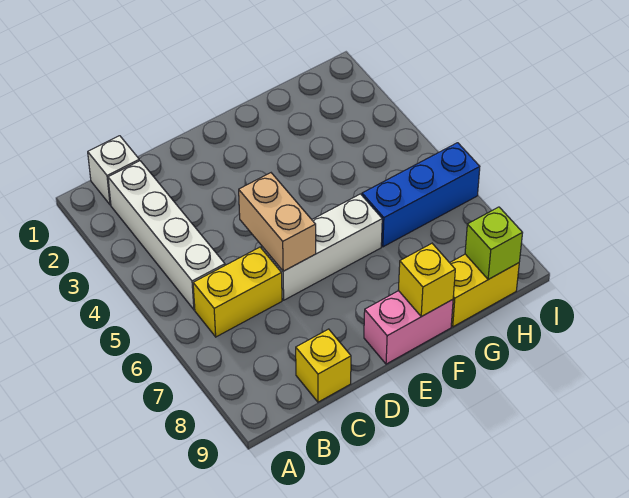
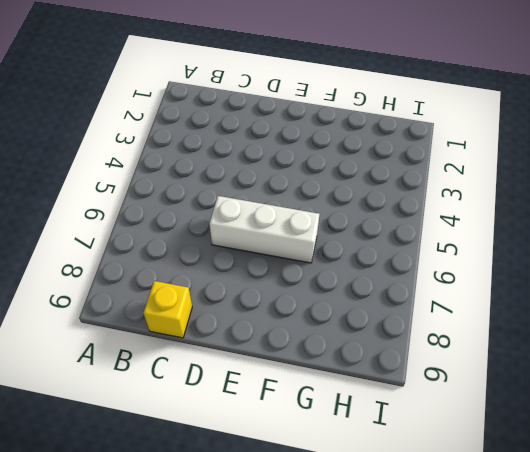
none -> white brick B1 level 1
none -> white brick B2:B5 level 1

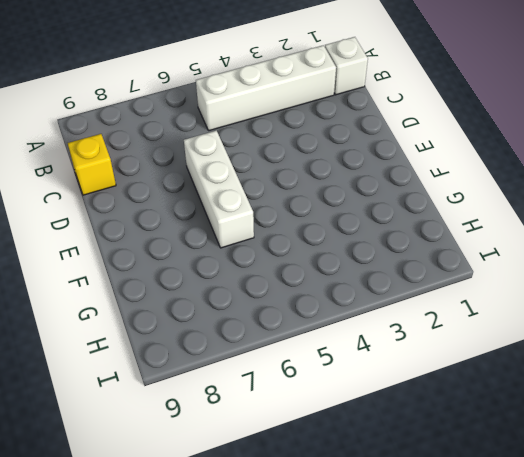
none -> yellow brick B6:C6 level 1
none -> pink brick E9:F9 level 1

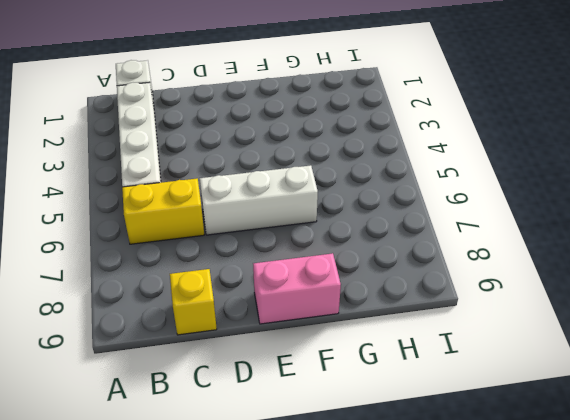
none -> blue brick G6:I6 level 1
none -> yellow brick G9:H9 level 1

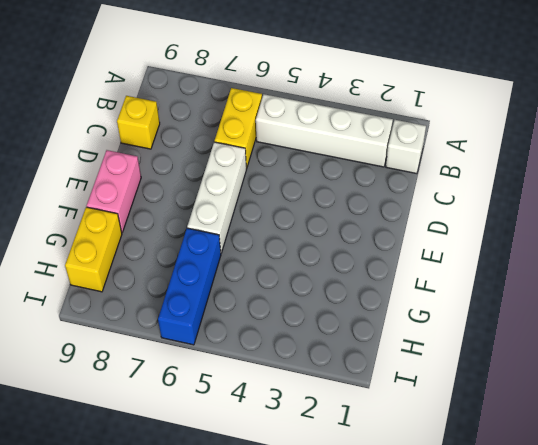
none -> tan brick D5:D6 level 2
none -> yellow brick F9 level 2

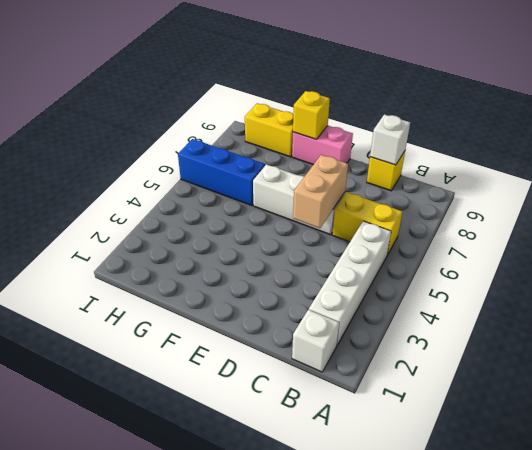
white brick C9 level 2 -> none
none -> lime brick H9 level 2

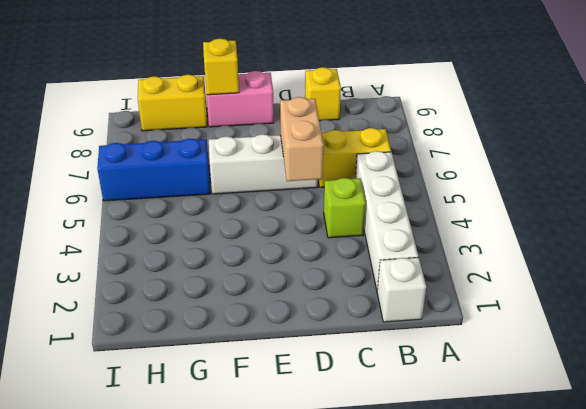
lime brick C4 level 1 -> lime brick H9 level 2

